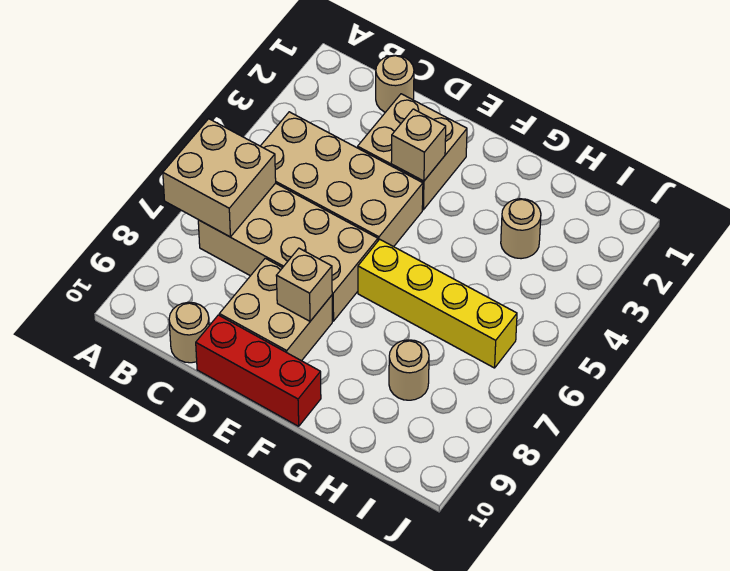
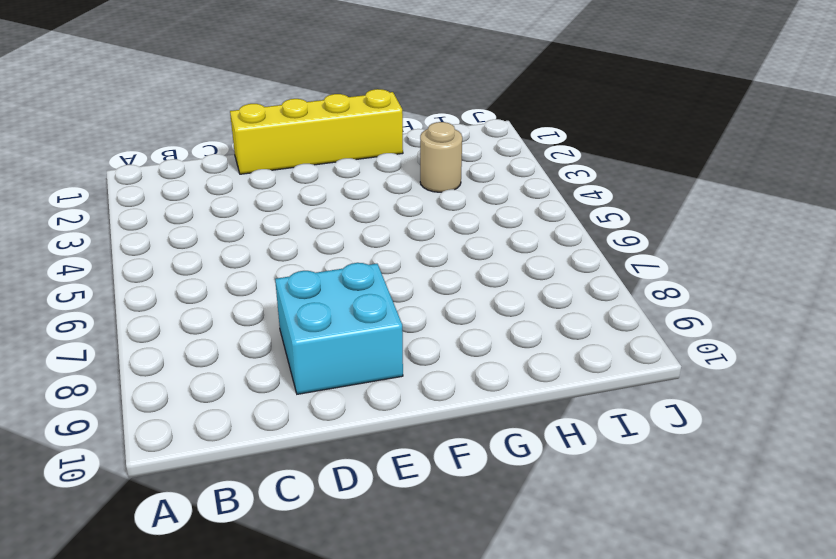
yellow brick D1:G1 level 1 -> yellow brick F6:I6 level 1
cyan brick D8:E9 level 1 -> tan brick D8:E9 level 1
none -> tan brick B4:E5 level 1
none -> tan brick B6:E7 level 1
none -> tan round brick C1 level 1

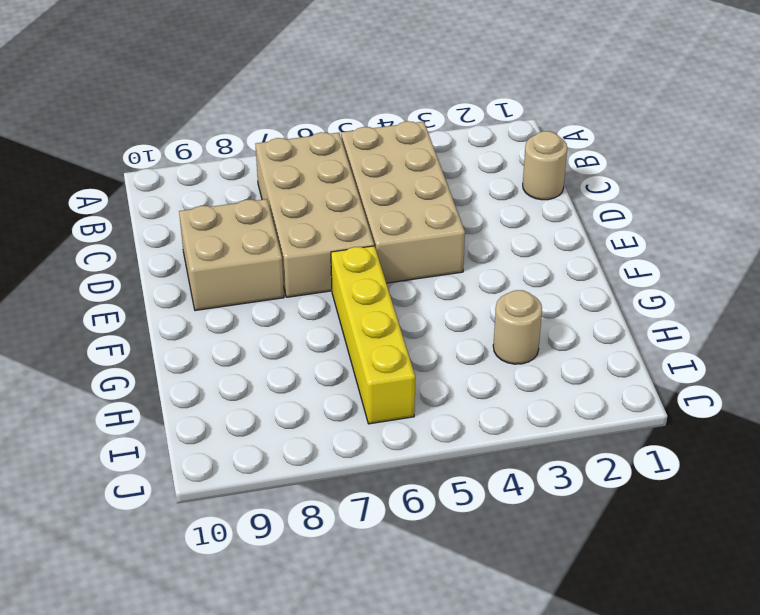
none -> tan round brick C10 level 1
none -> tan brick D2:E3 level 1
none -> red brick D10:F10 level 1

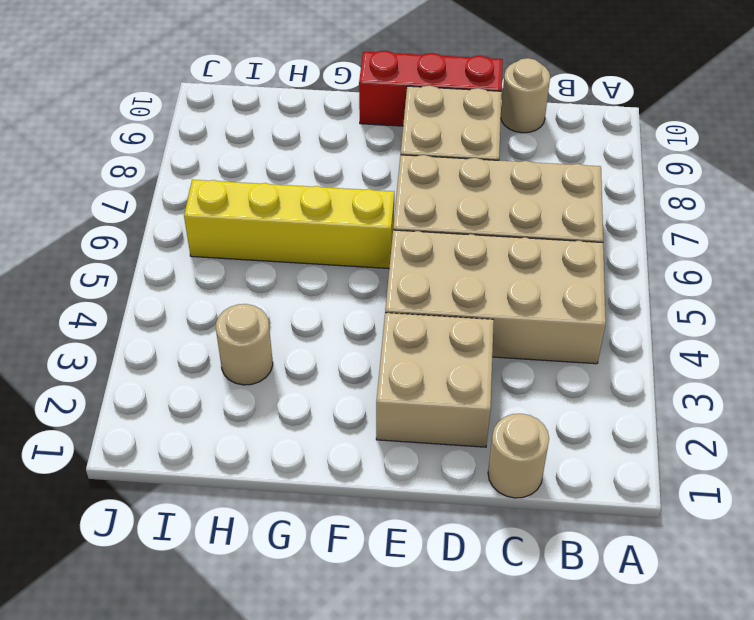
none -> tan round brick H8 level 1
none -> tan brick A6:B7 level 2
none -> tan brick E3 level 2

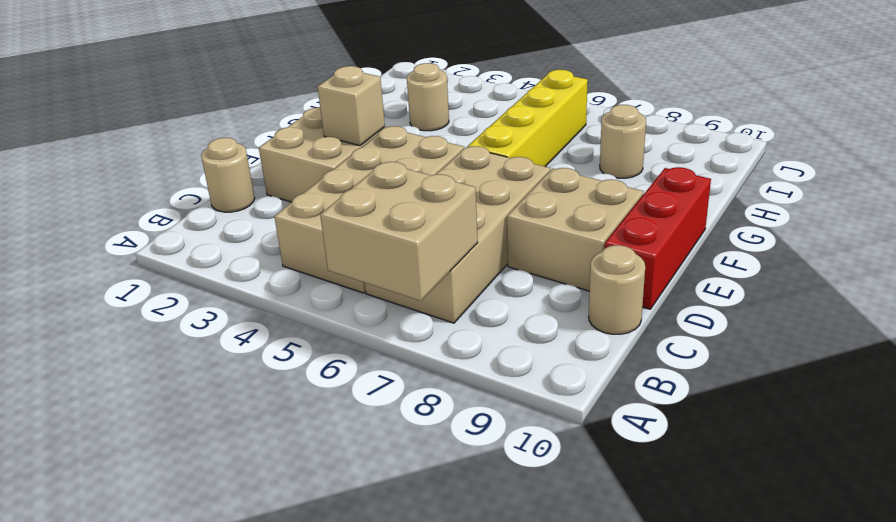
none -> tan brick E8 level 2

